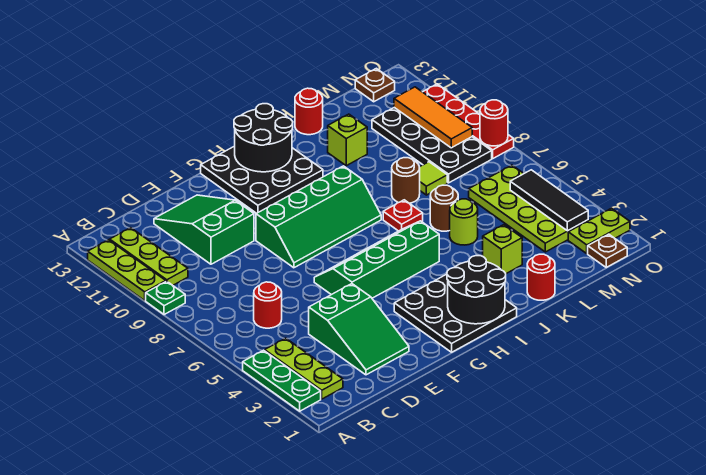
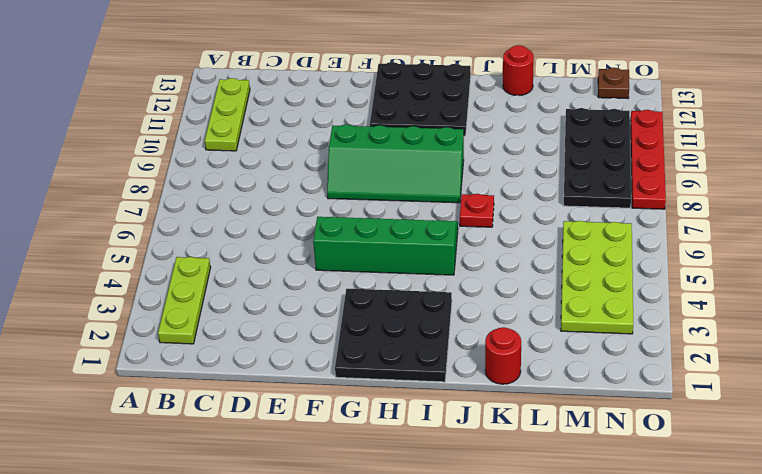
none -> green plate A2:A4 level 1
none -> green plate A9 level 1
none -> lime plate A10:A12 level 1
none -> red round brick C6 level 1

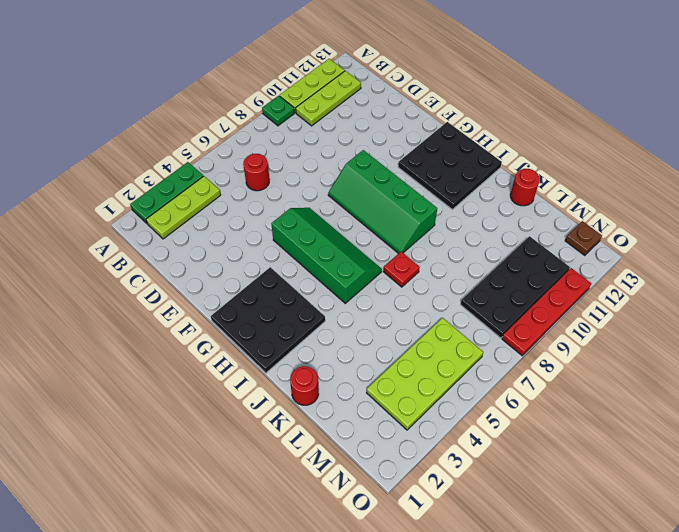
none -> green slope D2:E4 level 1 top 4
none -> green slope D10:E12 level 1 top 10
none -> lime brick K3 level 1
none -> lime round brick K5 level 1

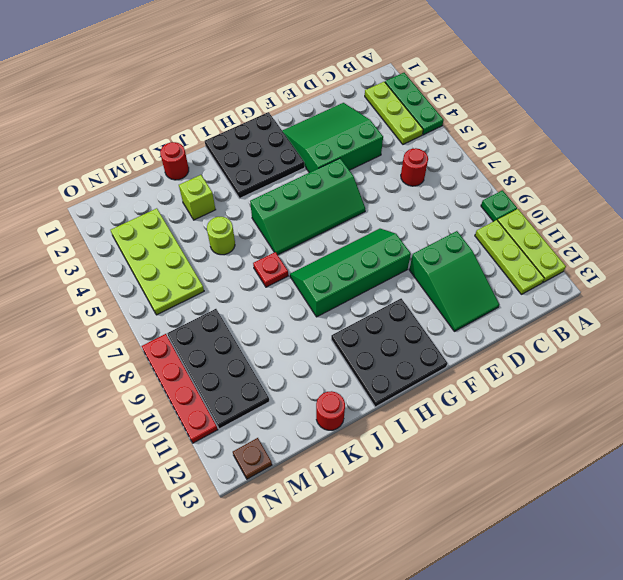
green slope D2:F4 level 1 top 4 -> green slope D2:E4 level 1 top 4
none -> brown round brick K6 level 1
none -> brown round brick K8 level 1
none -> lime brick K11 level 1
none -> lime tile L8 level 1

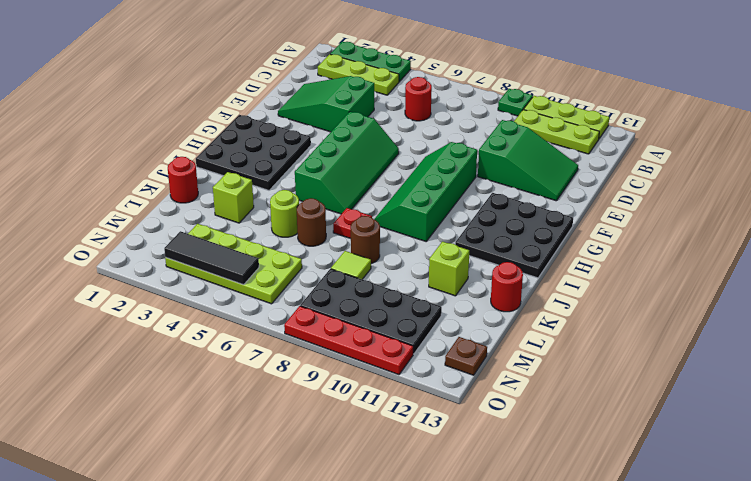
none -> brown plate N1 level 1
none -> lime plate N2:O2 level 1
none -> black round brick H1:I2 level 2
none -> black round brick H12:I13 level 2

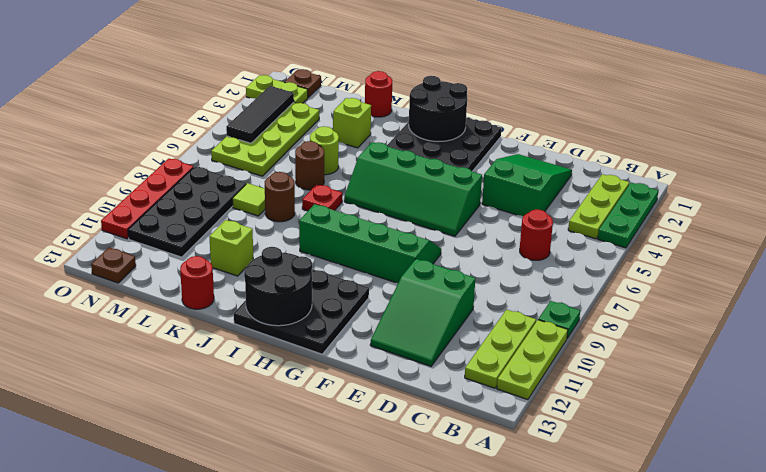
none -> orange tile N9:N11 level 2
none -> red round brick O8 level 2

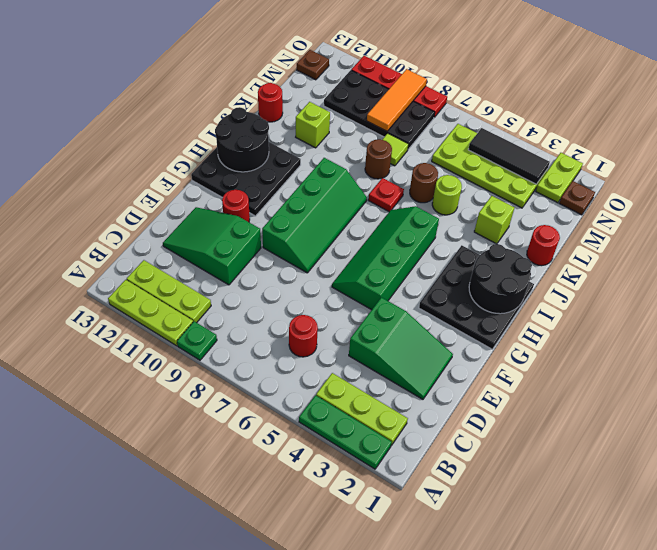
red round brick F11 level 1 -> red round brick O8 level 2
orange tile M9:O9 level 2 -> orange tile N9:N11 level 2

